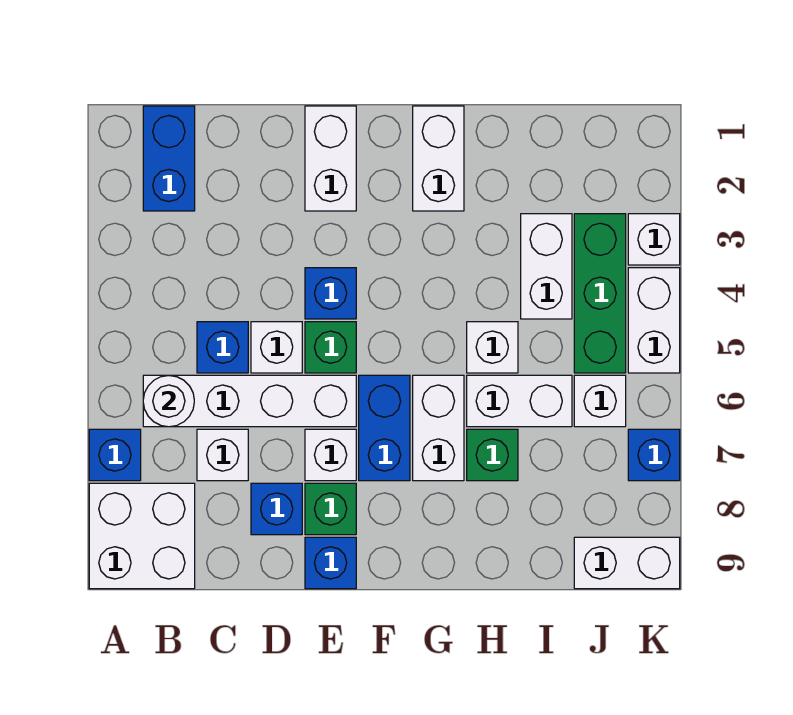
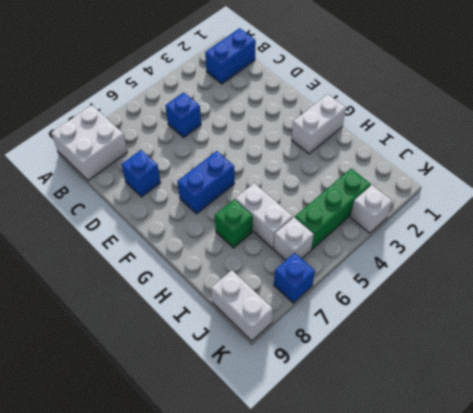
none -> blue brick A7 level 1
none -> white brick B6:E6 level 1
none -> white brick C7 level 1

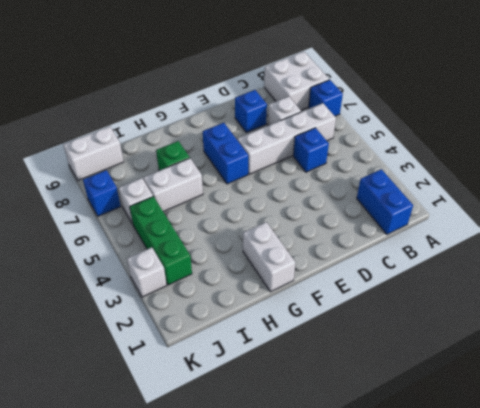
none -> white brick D5 level 1
none -> white brick E1:E2 level 1
none -> blue brick E4 level 1

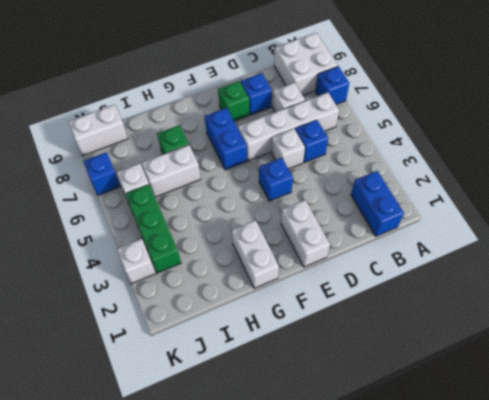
none -> green brick E5 level 1
none -> white brick E7 level 1
none -> blue brick E9 level 1

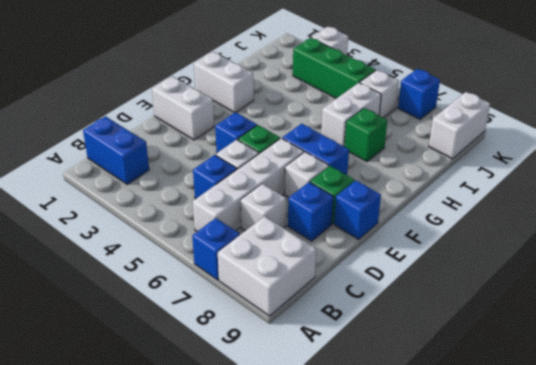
none -> white brick G6:G7 level 1
none -> white brick H5 level 1
none -> white brick I3:I4 level 1

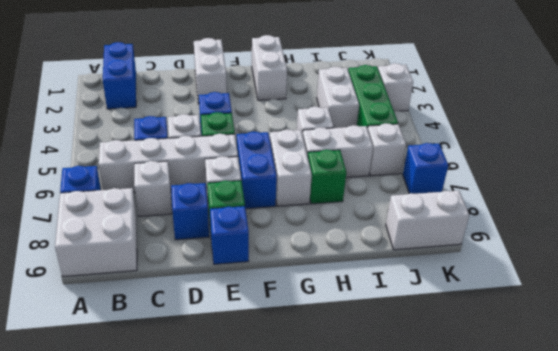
none -> white brick K4:K5 level 1
none -> white round brick B6 level 2

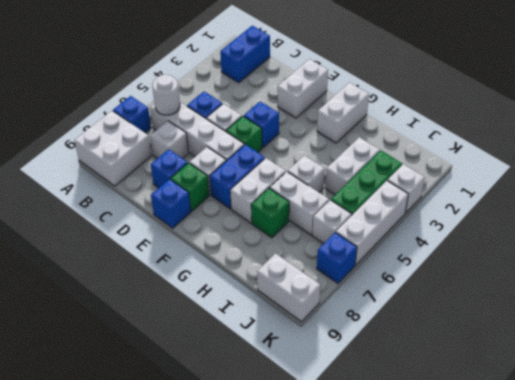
white brick K4:K6 level 1 -> white brick K4:K5 level 1

